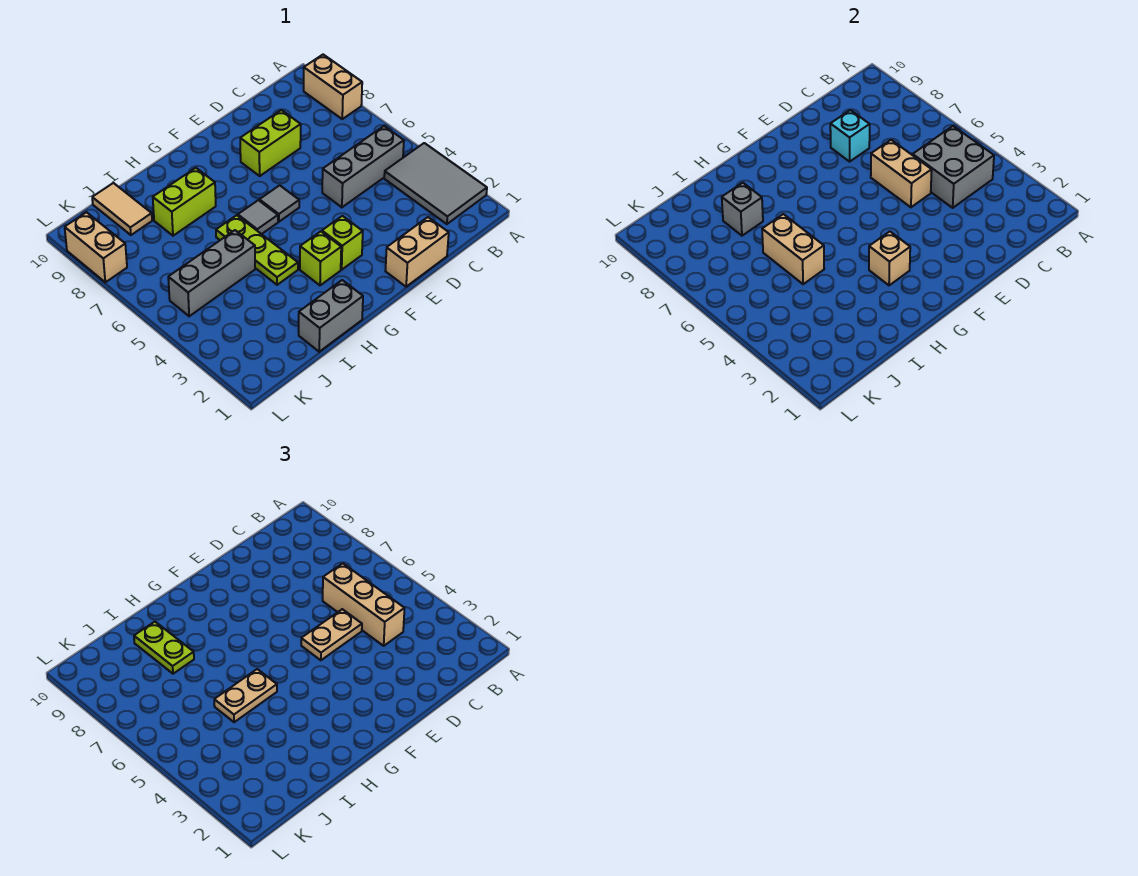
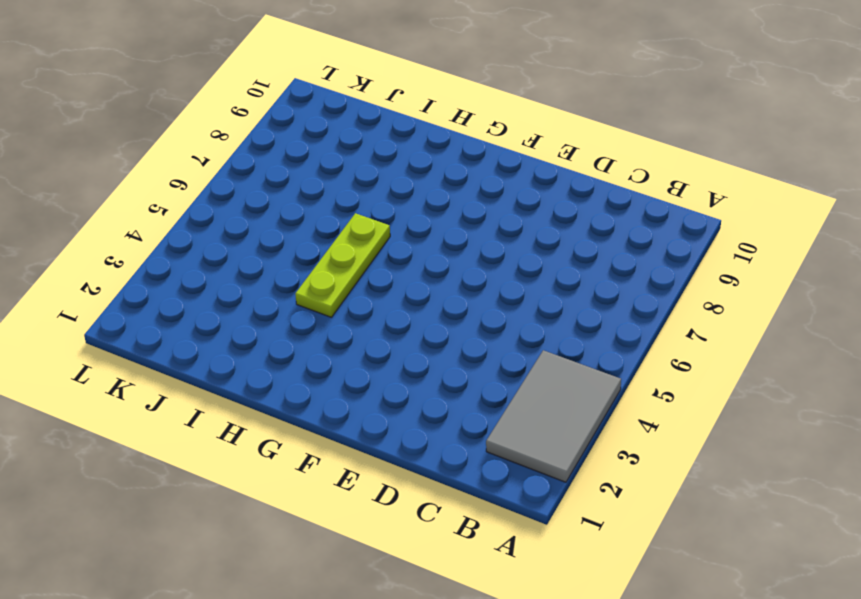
none -> tan brick A8:A9 level 1
none -> grey brick B5:D5 level 1
none -> tan brick D1:E1 level 1

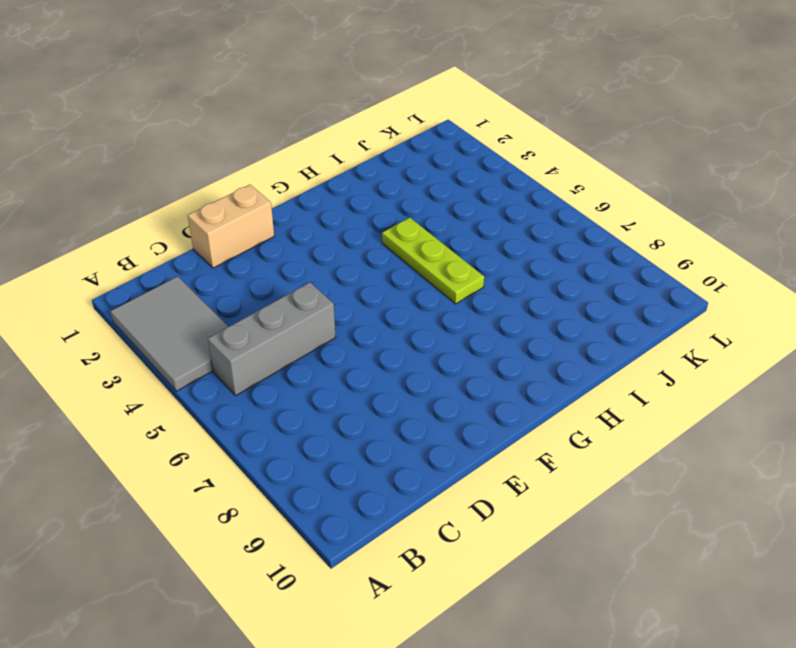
none -> tan brick A8:A9 level 1
none -> lime brick D8:E8 level 1
none -> lime brick F3 level 1

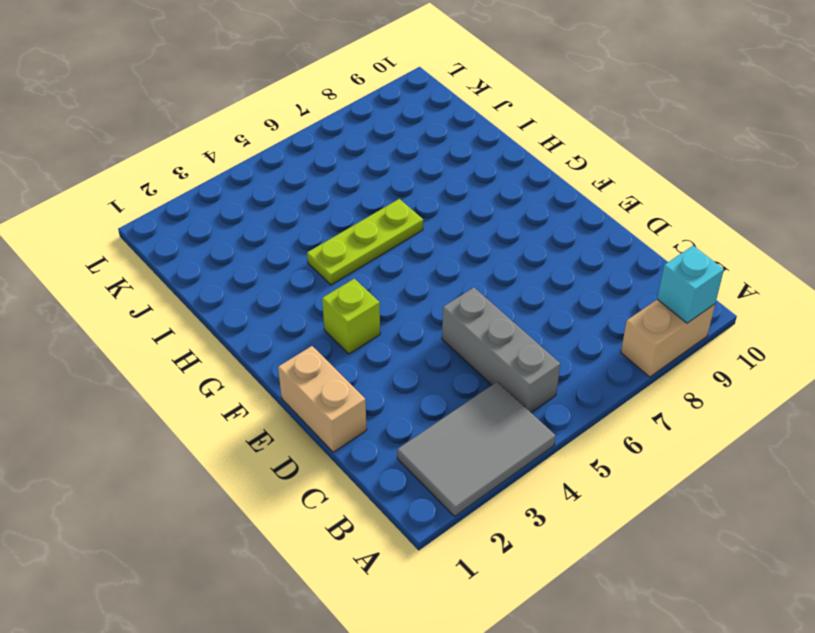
cyan brick A9 level 2 -> cyan brick D8 level 2
none -> lime brick D8:E8 level 1
none -> grey tile F6 level 1
none -> lime brick G3 level 1

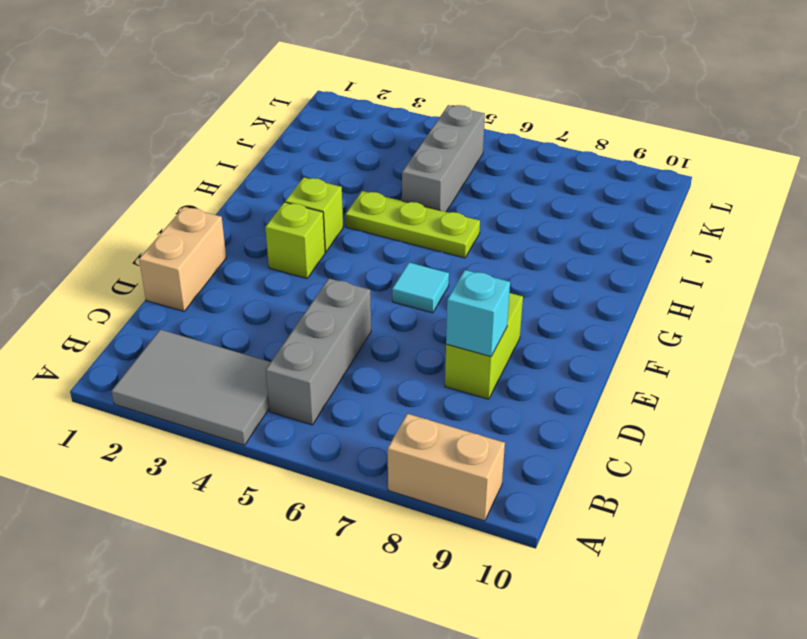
cyan tile F6 level 1 -> grey tile F6 level 1
none -> grey tile G6 level 1
none -> grey brick H1:I1 level 1
none -> lime brick H8:I8 level 1

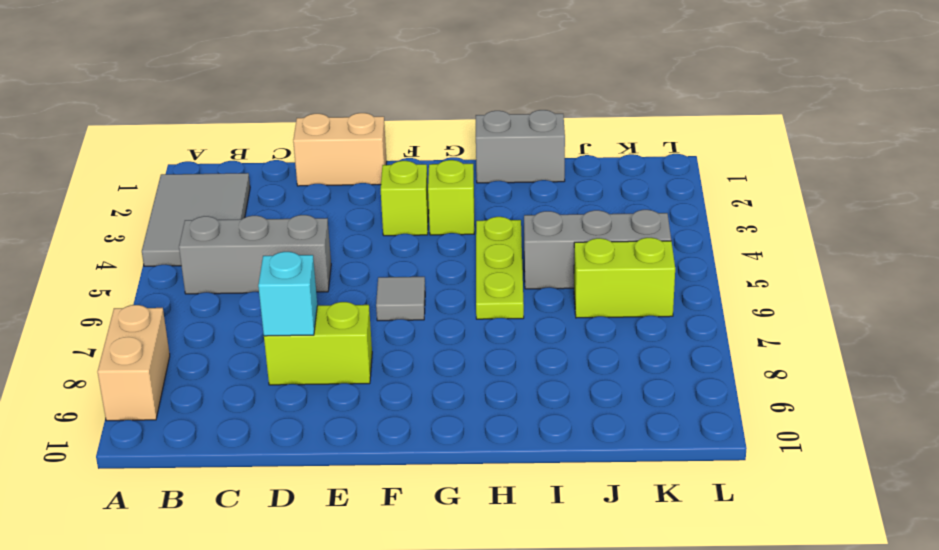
lime brick J6:K6 level 1 -> lime brick H8:I8 level 1
none -> grey tile G6 level 1
none -> tan tile J9:J10 level 1
none -> tan brick L8:L9 level 1

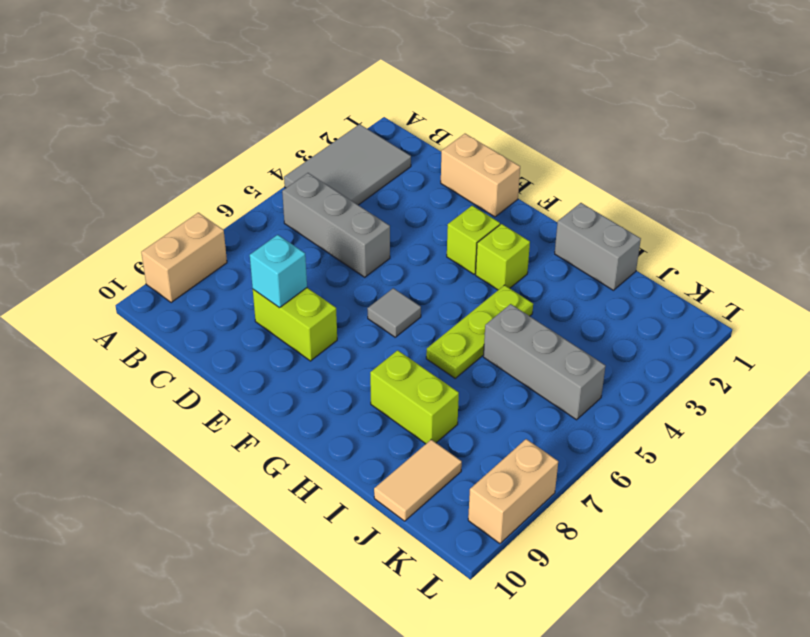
none -> grey tile G6 level 1
none -> grey brick B4:C5 level 2
none -> tan brick D5:D6 level 2

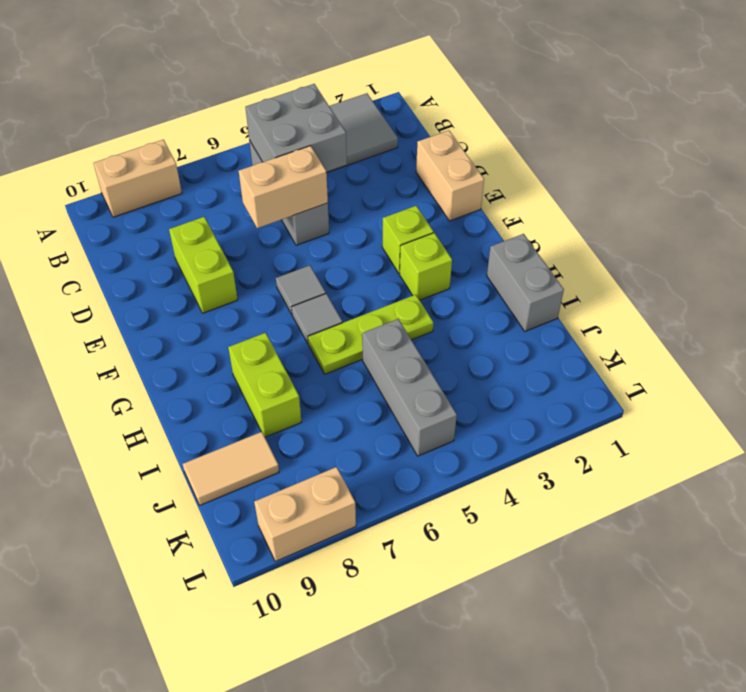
none -> cyan brick D8 level 2
none -> tan brick G3 level 2
none -> tan brick I5:I6 level 2

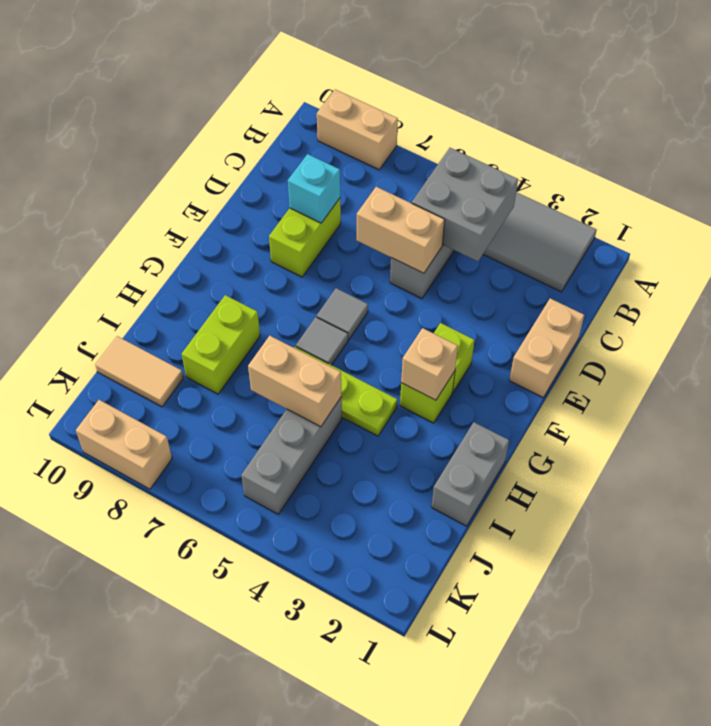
none -> grey brick I8 level 2
none -> tan brick C4:C6 level 3
none -> tan plate D5:E5 level 3

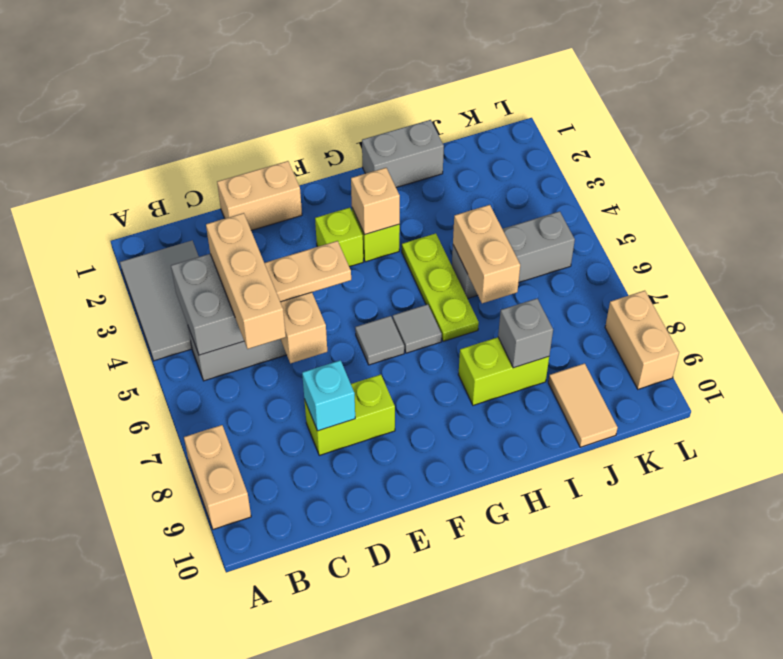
none -> tan plate H5:I5 level 3
none -> lime plate I8:I9 level 3

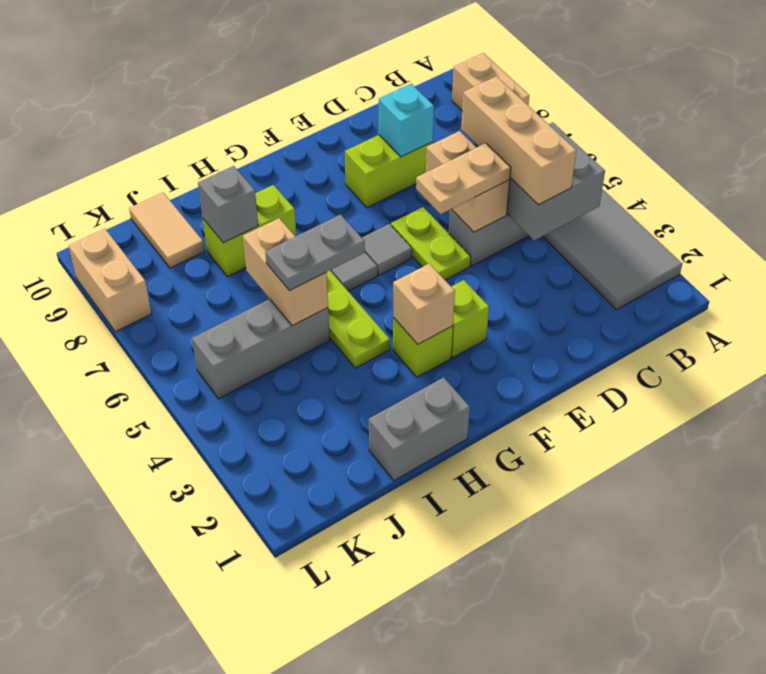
lime plate E5:E6 level 1 -> lime plate I8:I9 level 3
grey plate H5:I5 level 3 -> tan plate H5:I5 level 3
none -> tan brick D1:E1 level 1

